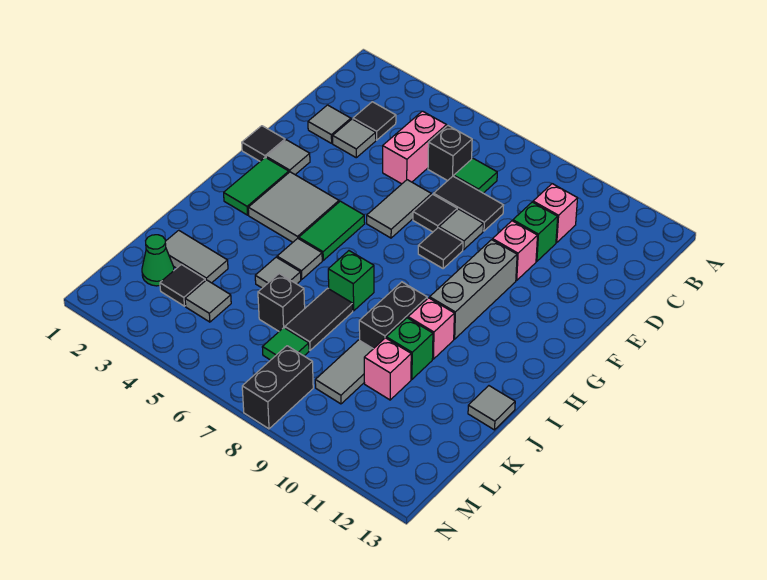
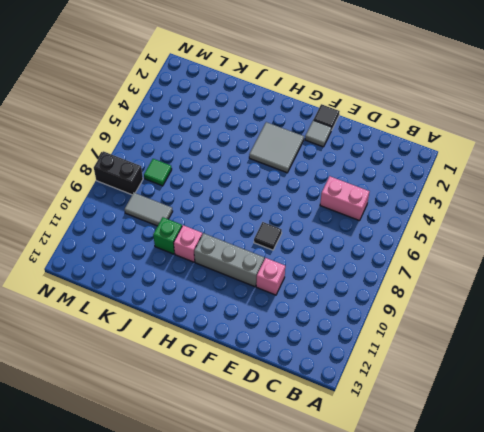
none -> black tile C3 level 1
none -> black brick C6 level 1
none -> green tile C7 level 1
none -> pink brick C10 level 1

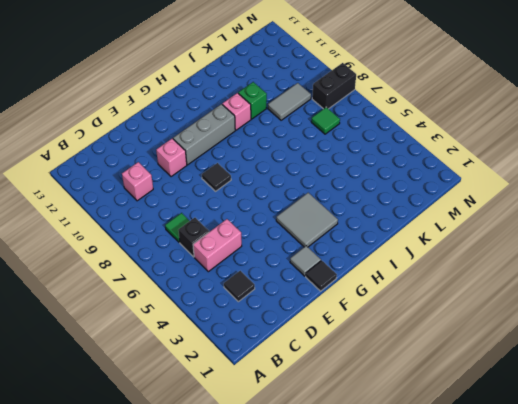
none -> grey tile D2 level 1
none -> grey tile D3 level 1
none -> black tile D7:D8 level 1
none -> green brick D10 level 1

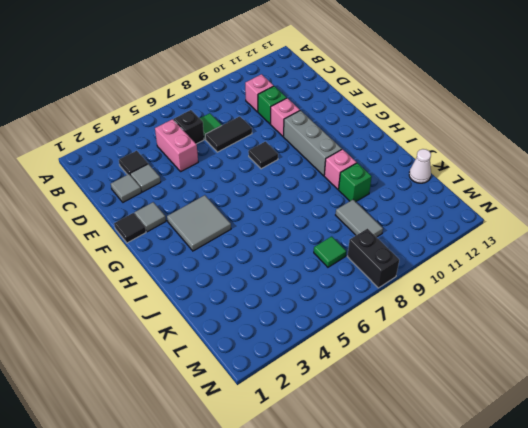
white cone K13 level 1 -> none
none -> grey tile E6:F6 level 1
none -> black tile E7 level 1
none -> grey tile E8 level 1
none -> green tile G2:H2 level 1

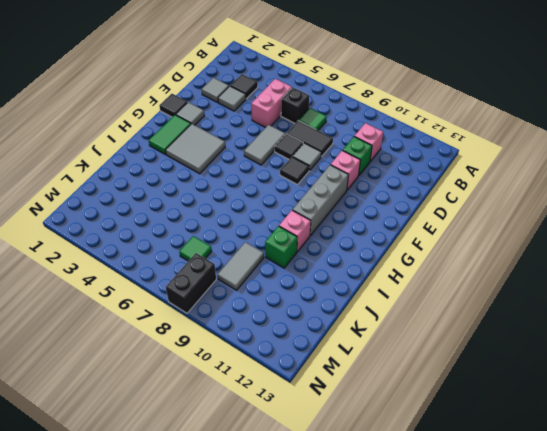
none -> green tile G5:H5 level 1
none -> grey tile I5 level 1
none -> green brick I7 level 1
none -> black brick I9:J9 level 1

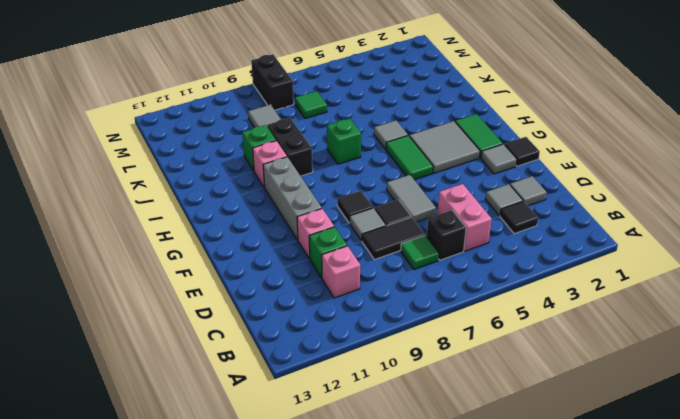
none -> grey tile J5 level 1
none -> black tile J7:K7 level 1
none -> grey tile J13 level 1
none -> grey tile K2:K3 level 1

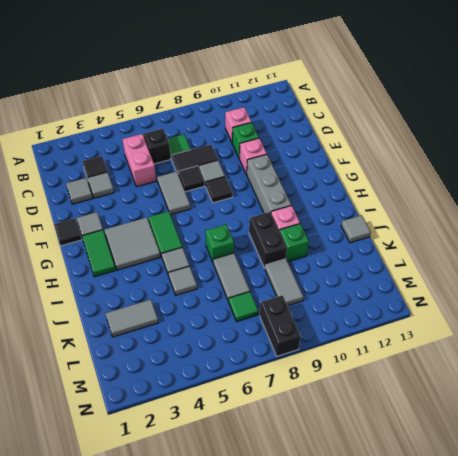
grey tile J7:K7 level 1 -> black tile J7:K7 level 1
none -> black brick K6 level 1
none -> pink brick K10 level 1
none -> green cone L2 level 1
none -> black tile L3 level 1

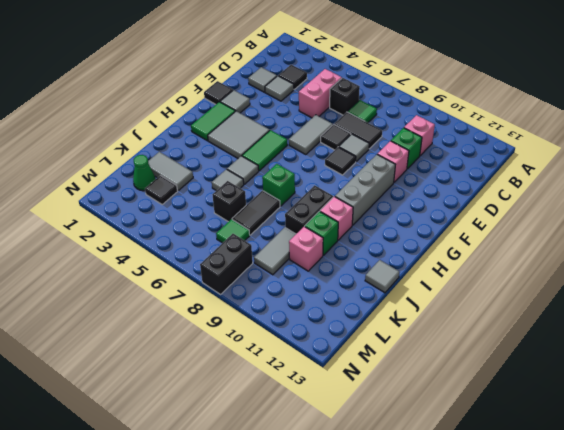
none -> grey tile L4 level 1

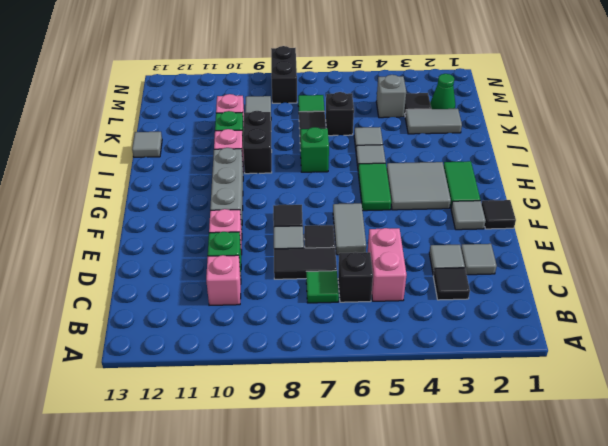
grey brick L4 level 1 -> grey tile L4 level 1

